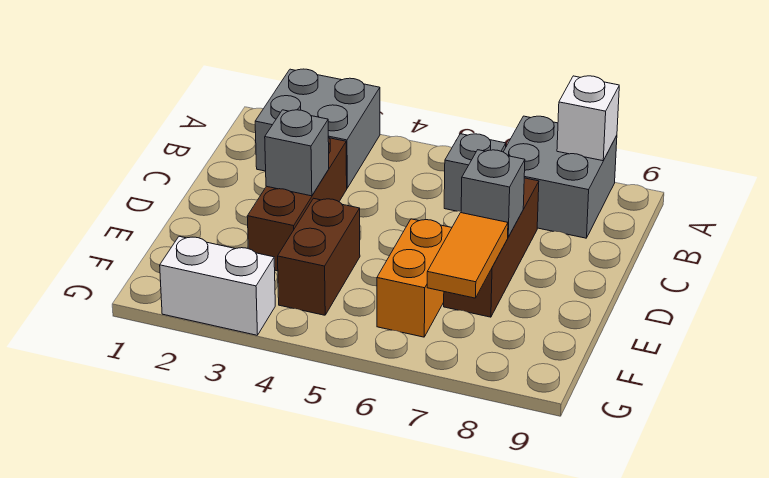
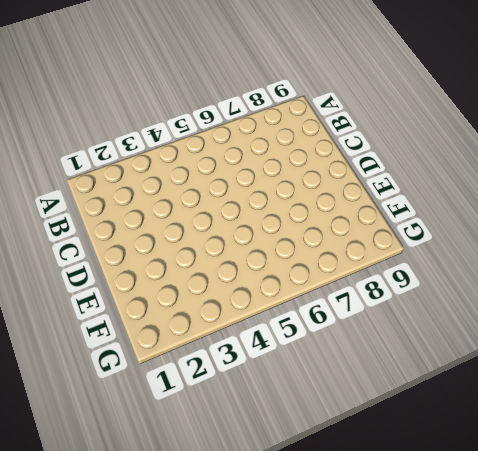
none -> grey brick A2:B3 level 1
none -> grey brick A7:B8 level 1
none -> grey brick B6 level 1

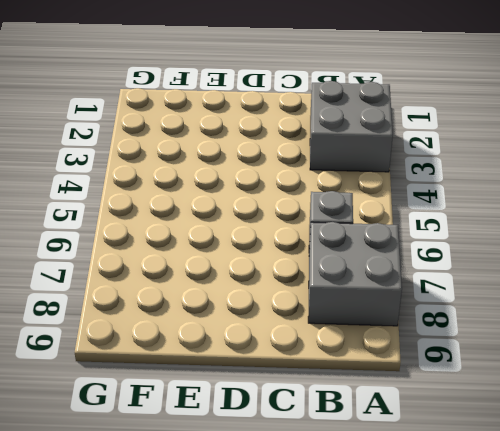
none -> brown brick C3:E3 level 1
none -> brown brick C7:E7 level 1
none -> brown brick E4:F4 level 1

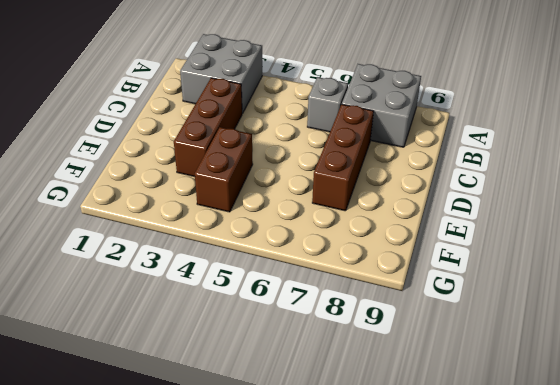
none -> orange brick E6:F6 level 1
none -> white brick G2:G3 level 1
none -> white brick A8 level 2

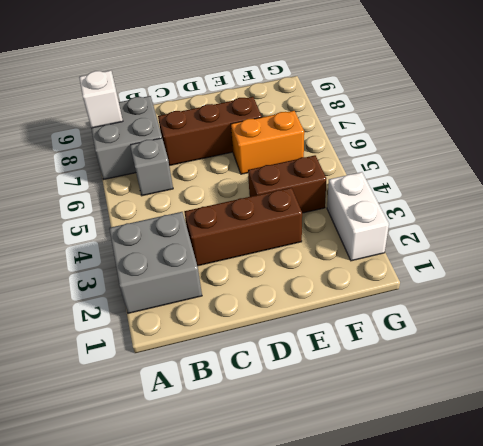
none -> grey brick D3 level 2
none -> grey brick D7 level 2
none -> orange tile E7:F7 level 2

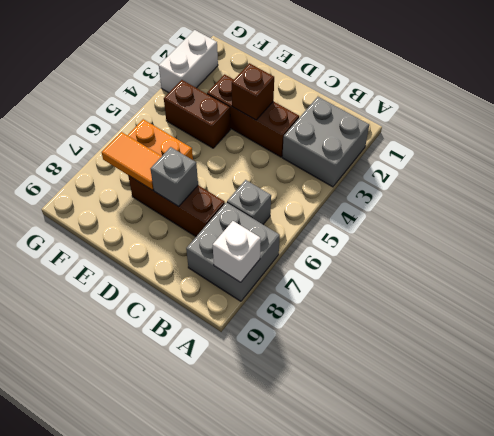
brown brick D3 level 2 -> grey brick D3 level 2

